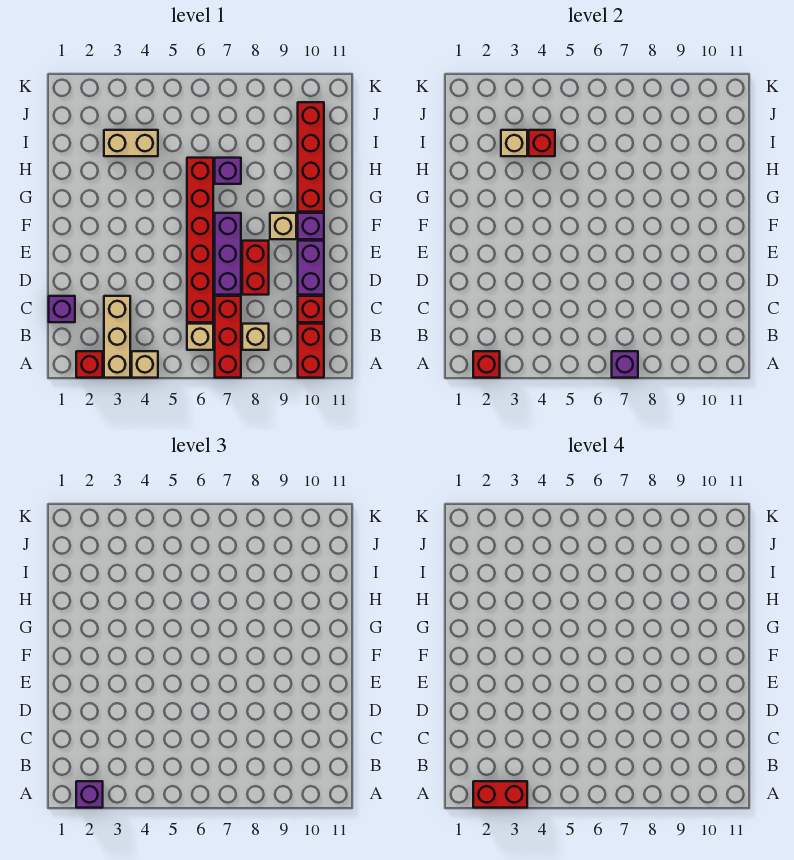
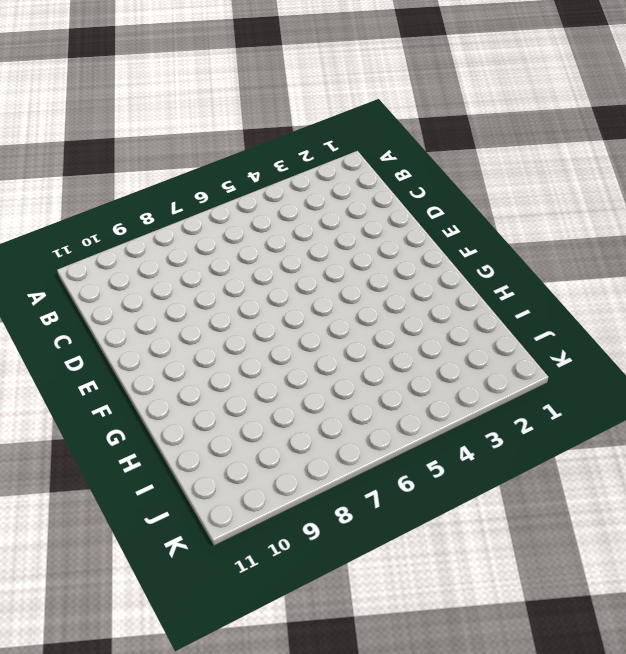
none -> red brick A2 level 1
none -> tan brick A3:C3 level 1
none -> tan brick A4 level 1

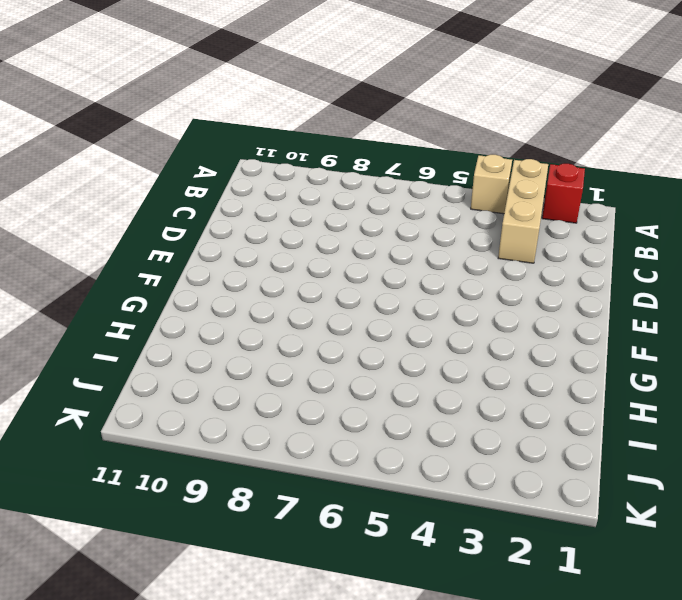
none -> red brick A7:C7 level 1
none -> red brick A10:B10 level 1
none -> tan brick B6 level 1

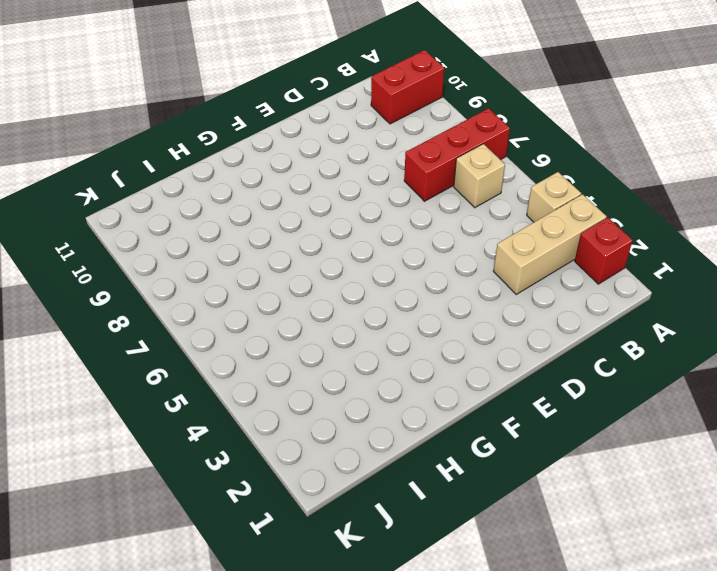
none -> tan brick B8 level 1
none -> purple brick C1 level 1
none -> red brick C6:H6 level 1

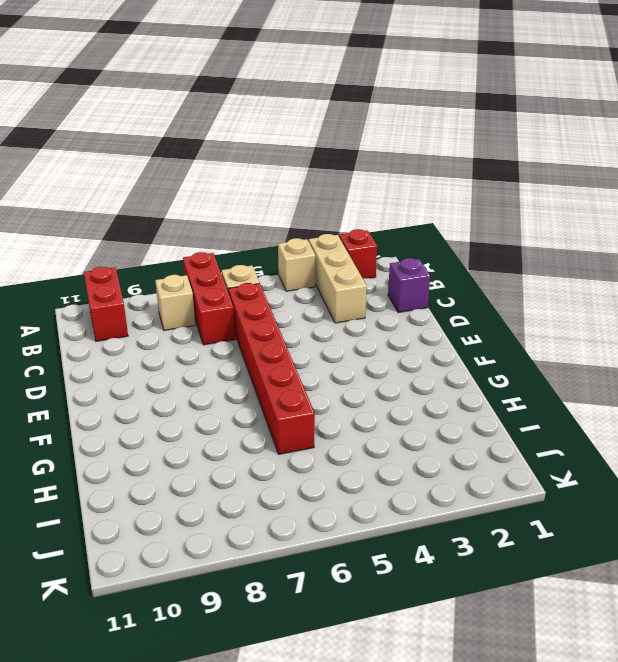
none -> red brick C10 level 1
none -> purple brick D7:F7 level 1
none -> red brick D8:E8 level 1

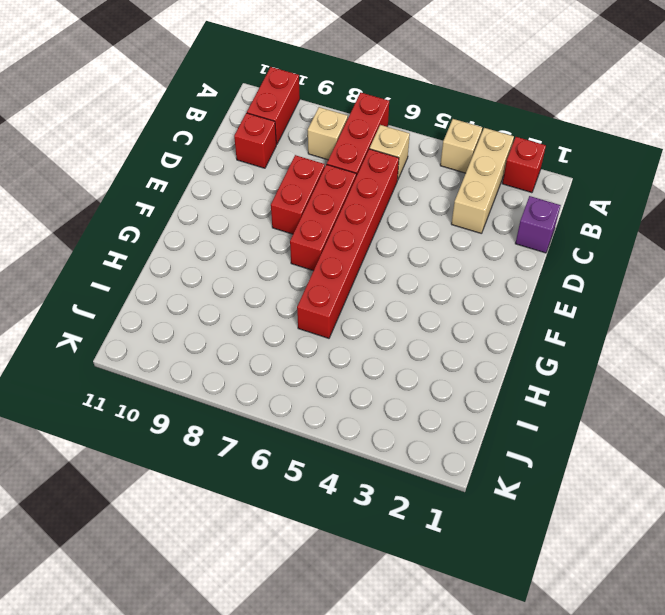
red brick D7:F7 level 1 -> purple brick D7:F7 level 1
none -> purple brick D10:E10 level 1
none -> tan brick F9 level 1
none -> purple brick F10 level 1

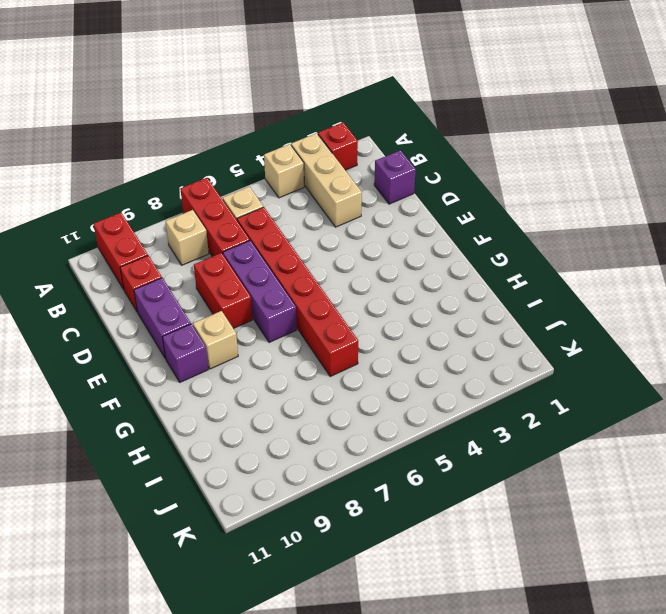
none -> red brick G10:J10 level 1
none -> purple brick H7 level 1
none -> tan brick I3:I4 level 1

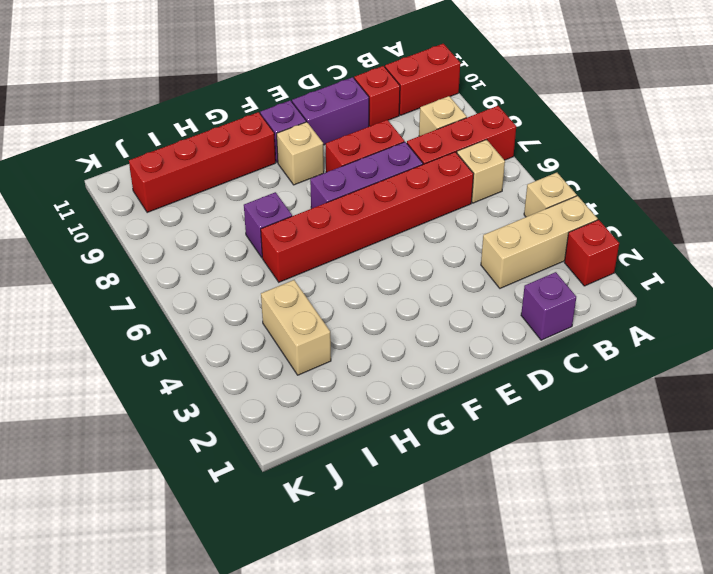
none -> red brick A2 level 2
none -> purple brick A7 level 2
none -> tan brick I3 level 2

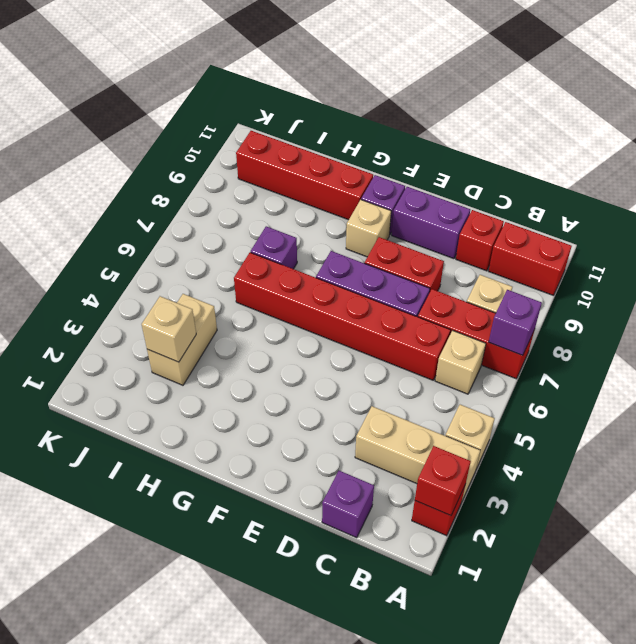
none -> red brick I4 level 2
none -> purple brick A2 level 3
none -> red brick A2:A3 level 4

